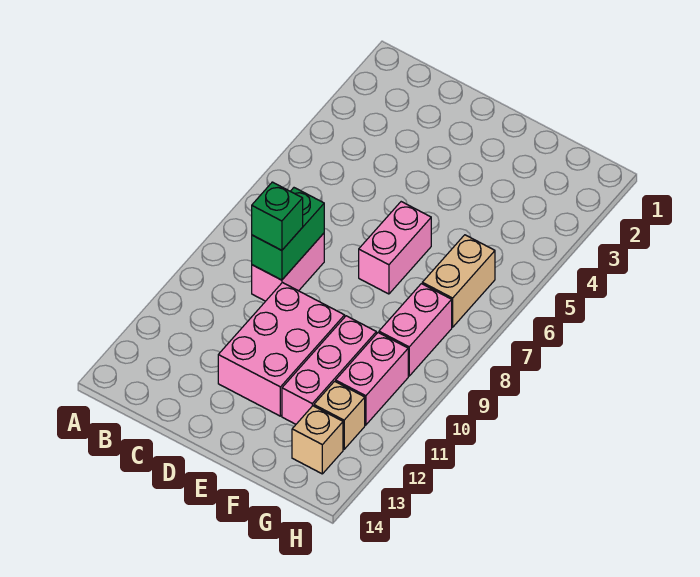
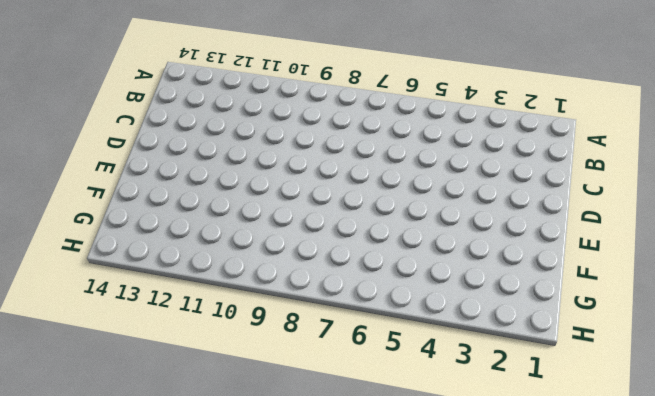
none -> pink brick C8:C9 level 1
none -> pink brick D10:E12 level 1

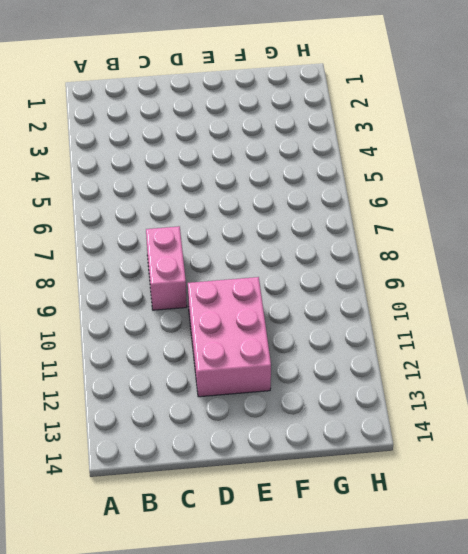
none -> pink brick E6:E7 level 1
none -> pink brick F10:F12 level 1

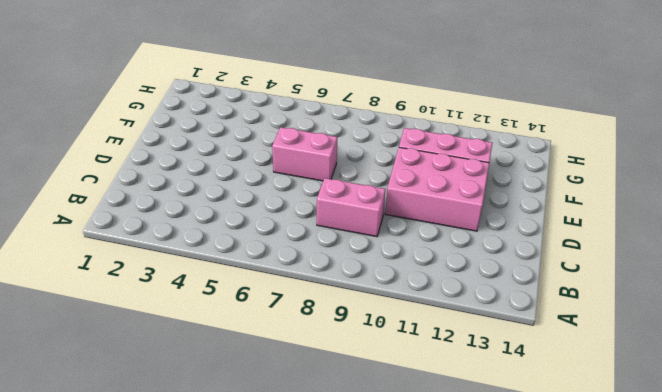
none -> tan brick G6:G7 level 1
none -> pink brick G8:G9 level 1

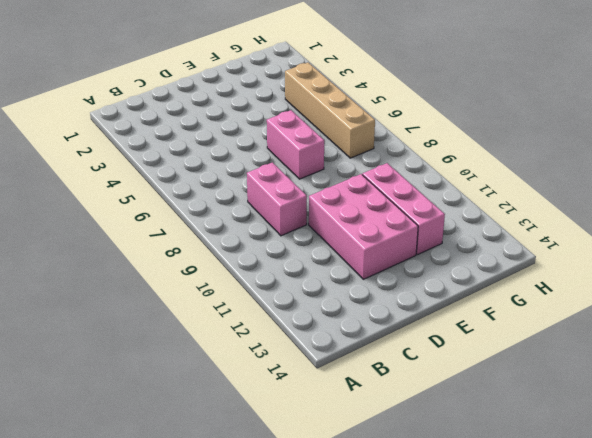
tan brick G4:G7 level 1 -> tan brick G6:G7 level 1
none -> pink brick G8:G9 level 1
none -> pink brick G10:G11 level 1

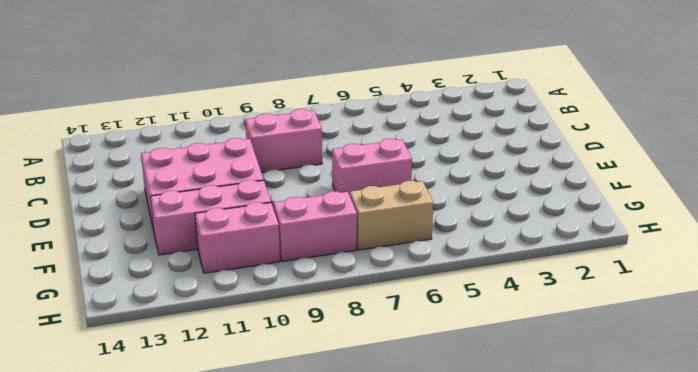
none -> tan brick G12 level 1
none -> tan brick G13 level 1

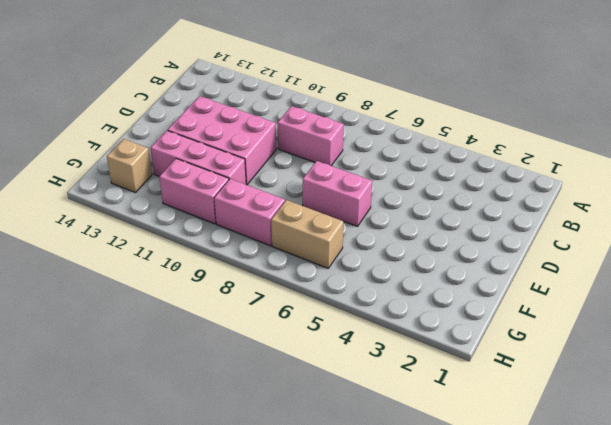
none -> tan brick G12 level 1
none -> green brick C8:C9 level 2

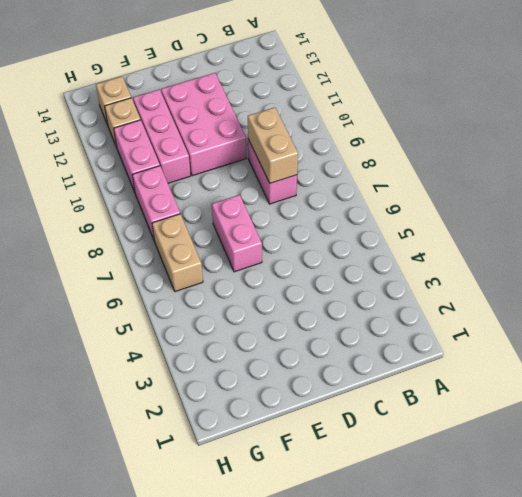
tan brick C8:C9 level 2 -> green brick C8:C9 level 2
none -> green brick C9 level 3

